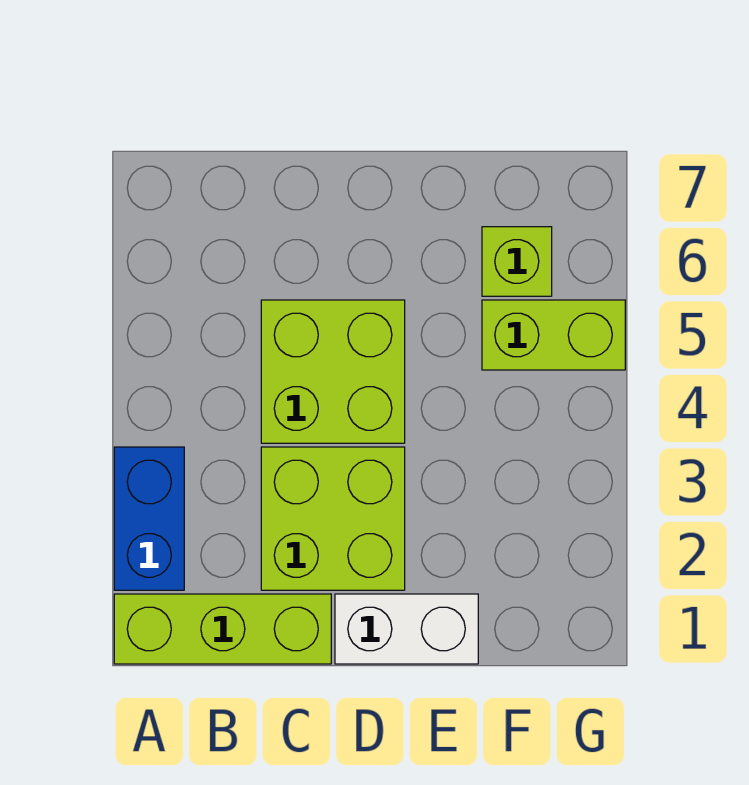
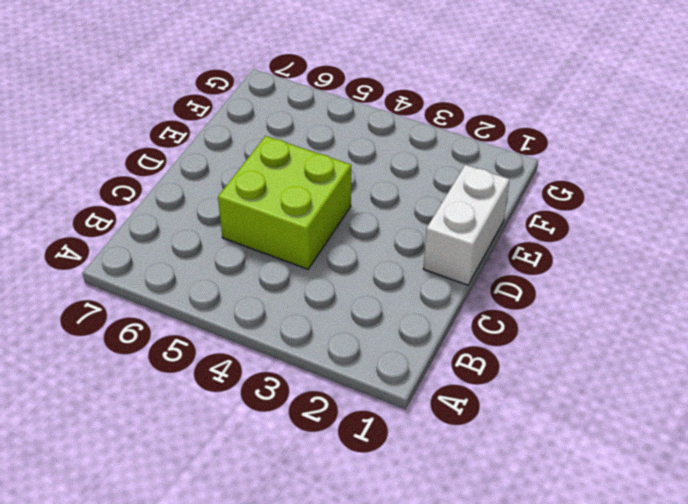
none -> lime brick A1:C1 level 1
none -> blue brick A2:A3 level 1

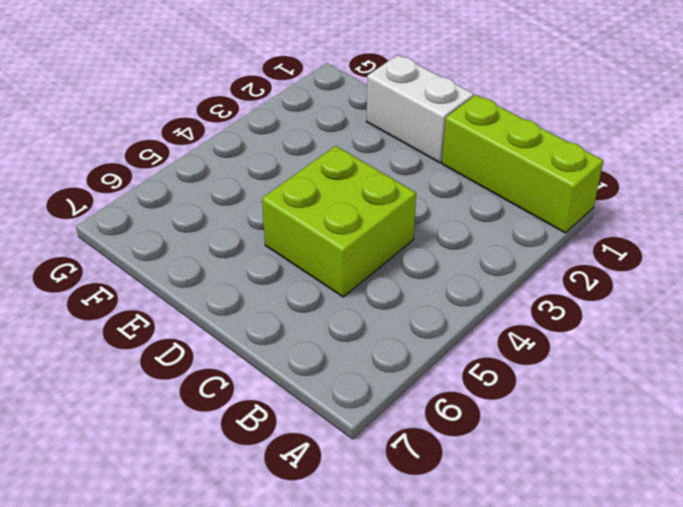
none -> blue brick A2:A3 level 1
none -> lime brick C2:D3 level 1

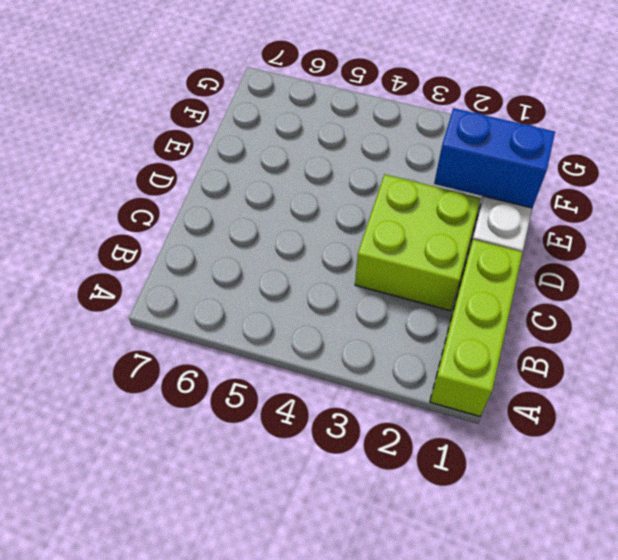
blue brick E1:E2 level 2 -> blue brick A2:A3 level 1
none -> lime brick C4:D5 level 1
none -> lime brick F5:G5 level 1

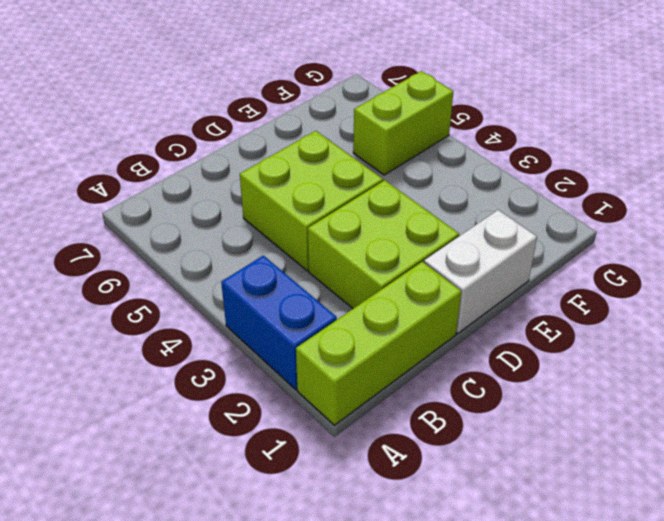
none -> lime brick F6 level 1

